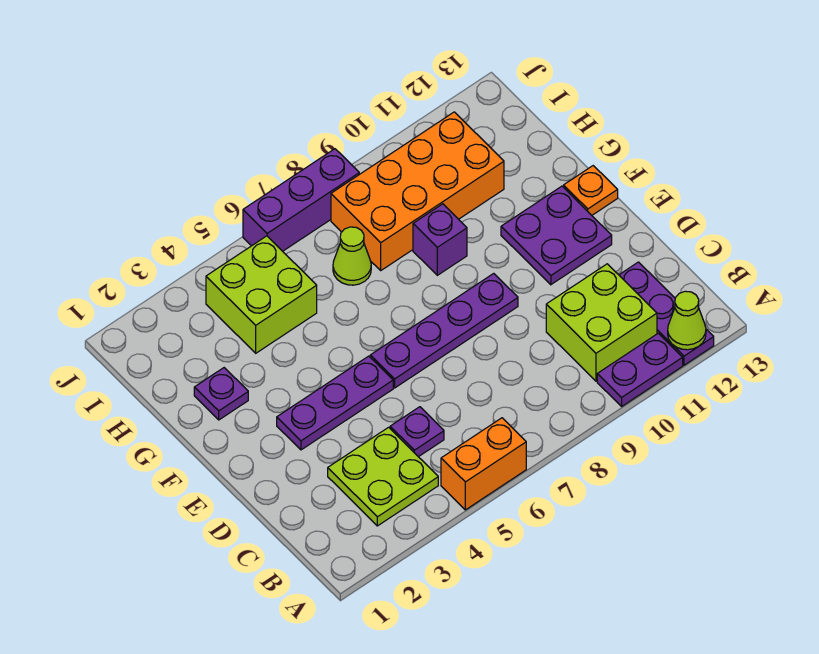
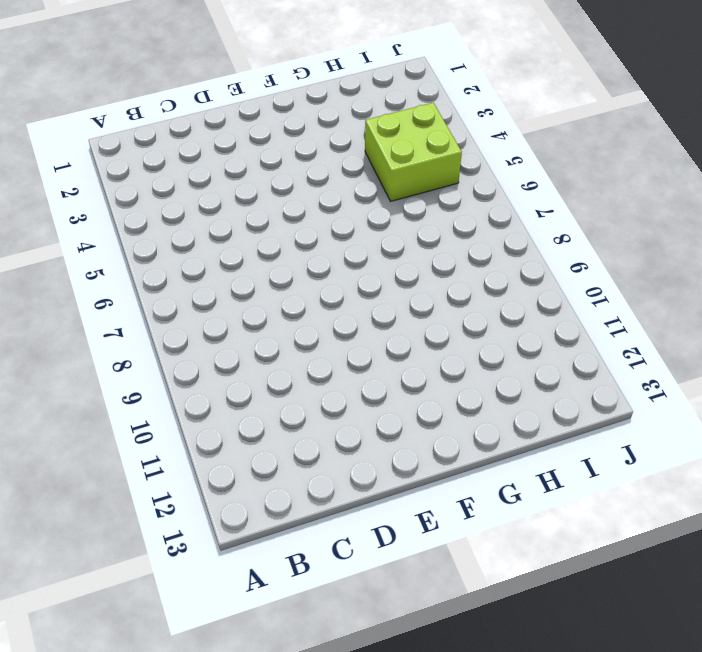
none -> orange brick A5:A6 level 1
none -> purple plate A10:A11 level 1
none -> purple plate A12:C12 level 1

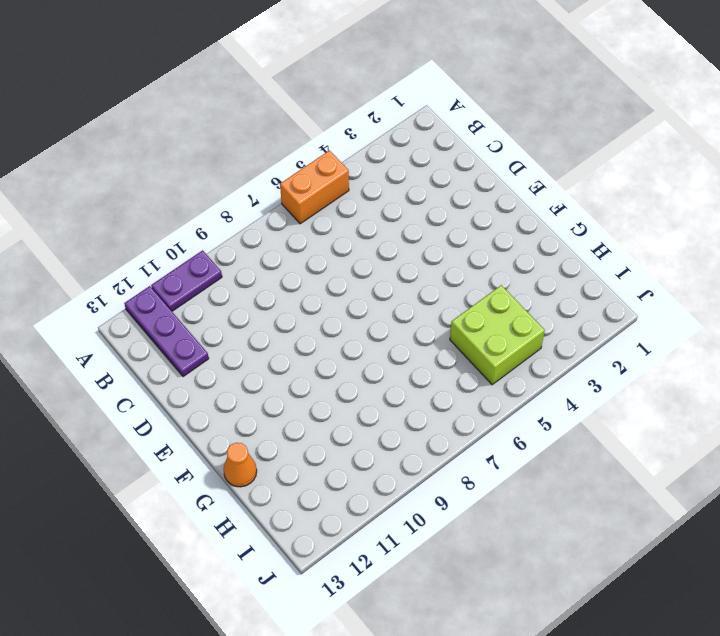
orange cone G13 level 1 -> none
none -> lime plate B3:C4 level 1
none -> lime brick B10:C11 level 1
none -> purple plate C5 level 1

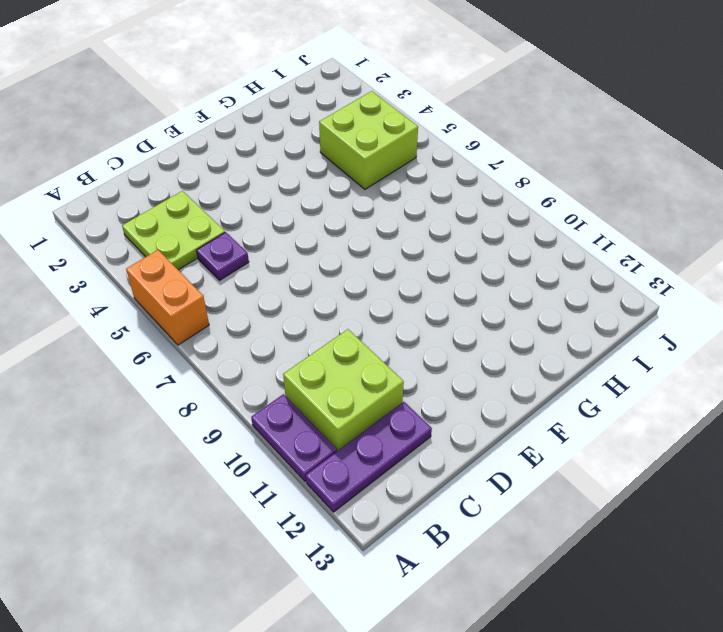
none -> purple plate E3:E5 level 1
none -> purple plate E6:E9 level 1
none -> purple plate E11:F12 level 1

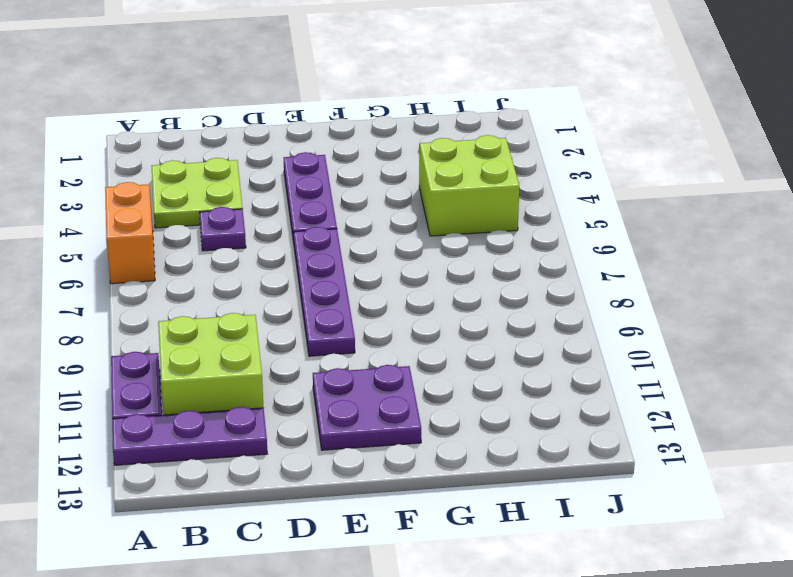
none -> orange plate F13 level 1
none -> purple plate G2 level 1
none -> purple brick G9 level 1

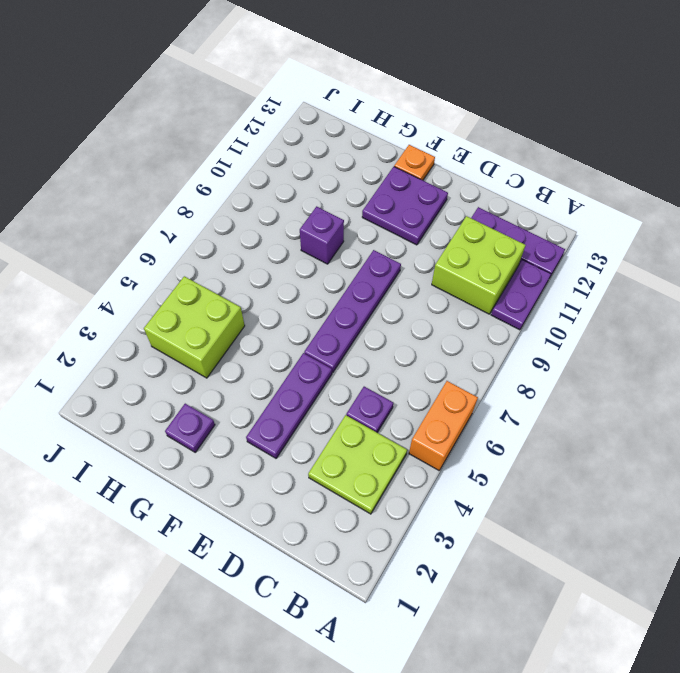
none -> lime cone H7 level 1
none -> orange brick H8:I11 level 1
none -> purple brick J6:J8 level 1

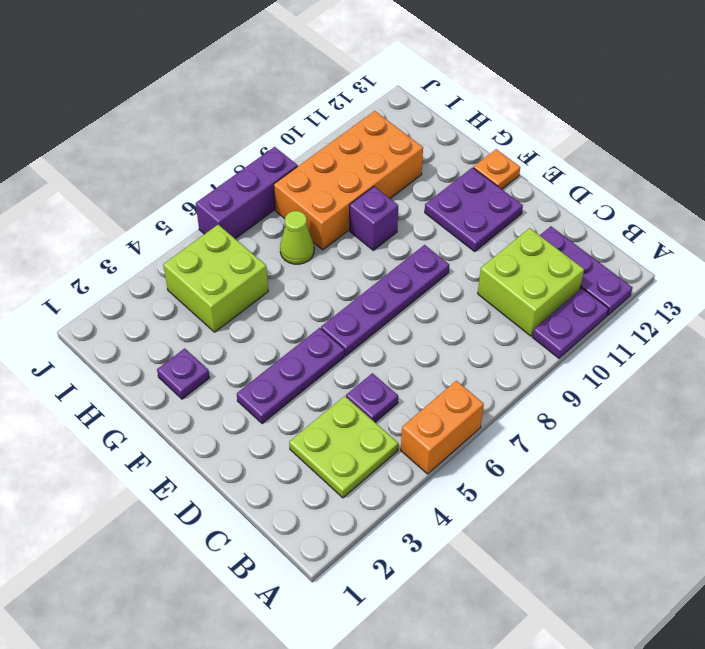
none -> lime cone A12 level 2

